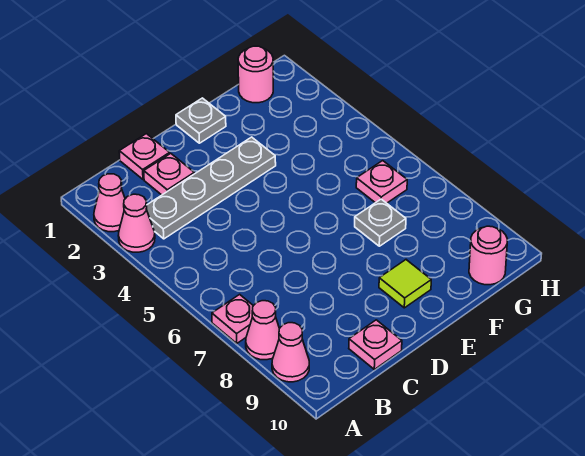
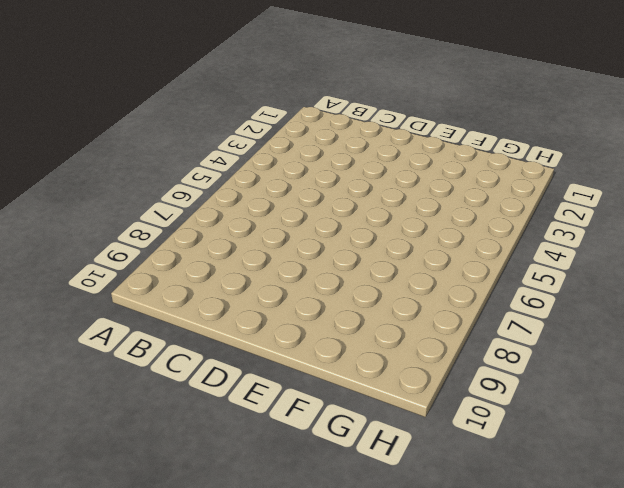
none -> pink cone A2 level 1
none -> pink cone A3 level 1
none -> pink plate A7 level 1

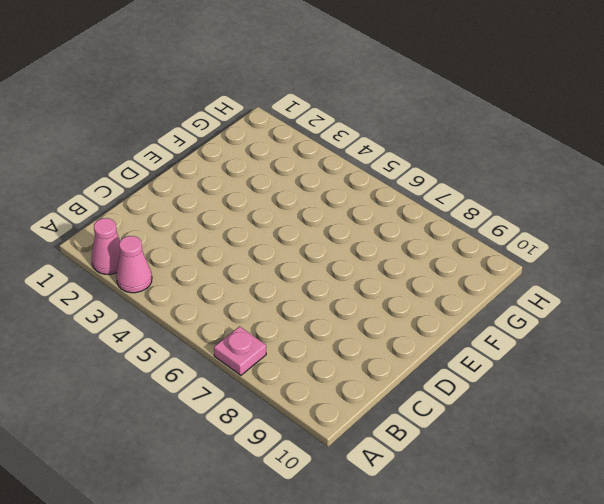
none -> pink cone A8 level 1
none -> pink cone A9 level 1
none -> grey plate B3:E3 level 1

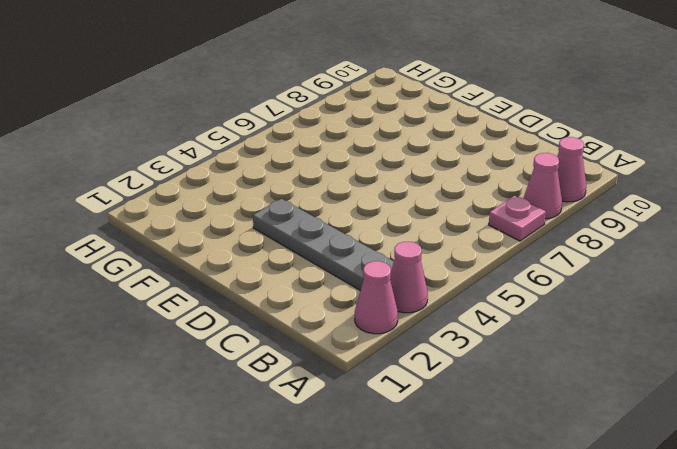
none -> pink plate C1 level 1
none -> pink plate C2 level 1
none -> pink plate C10 level 1

